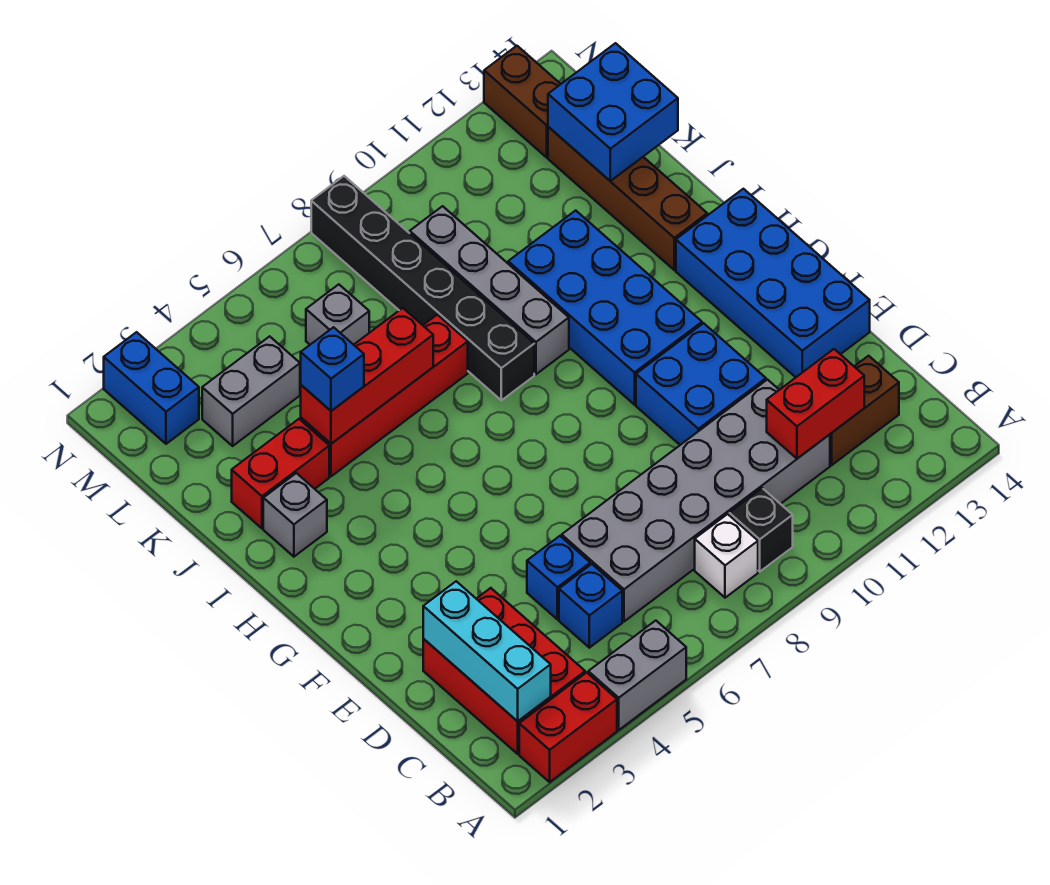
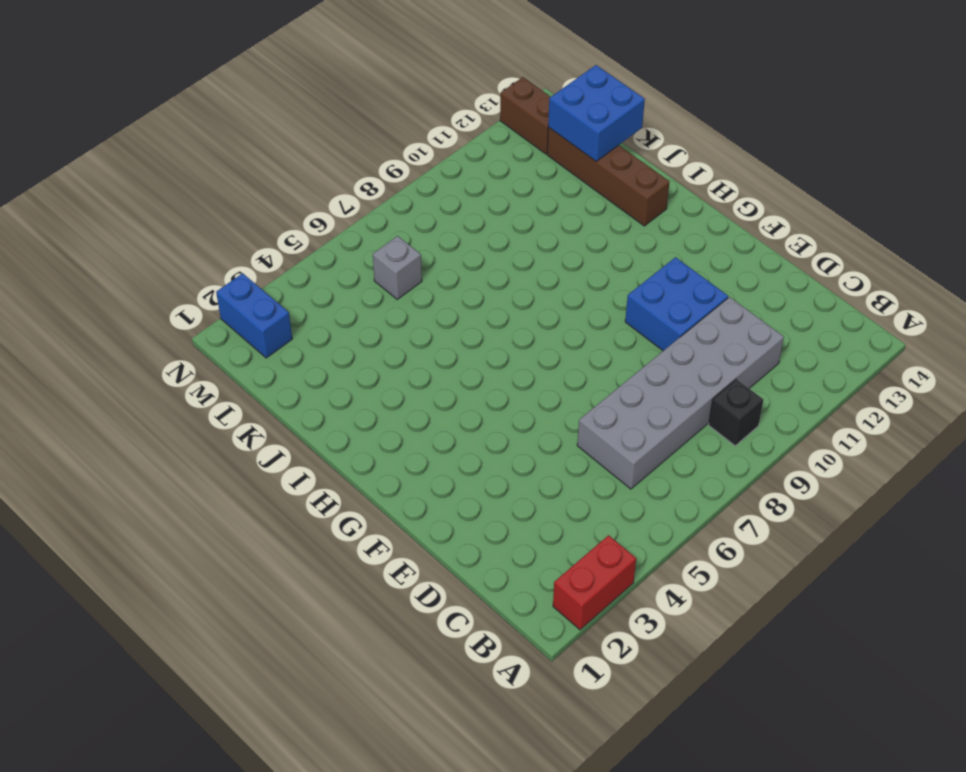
none -> grey brick A4:A5 level 1
none -> red brick B2:D3 level 1
none -> white brick B8 level 1

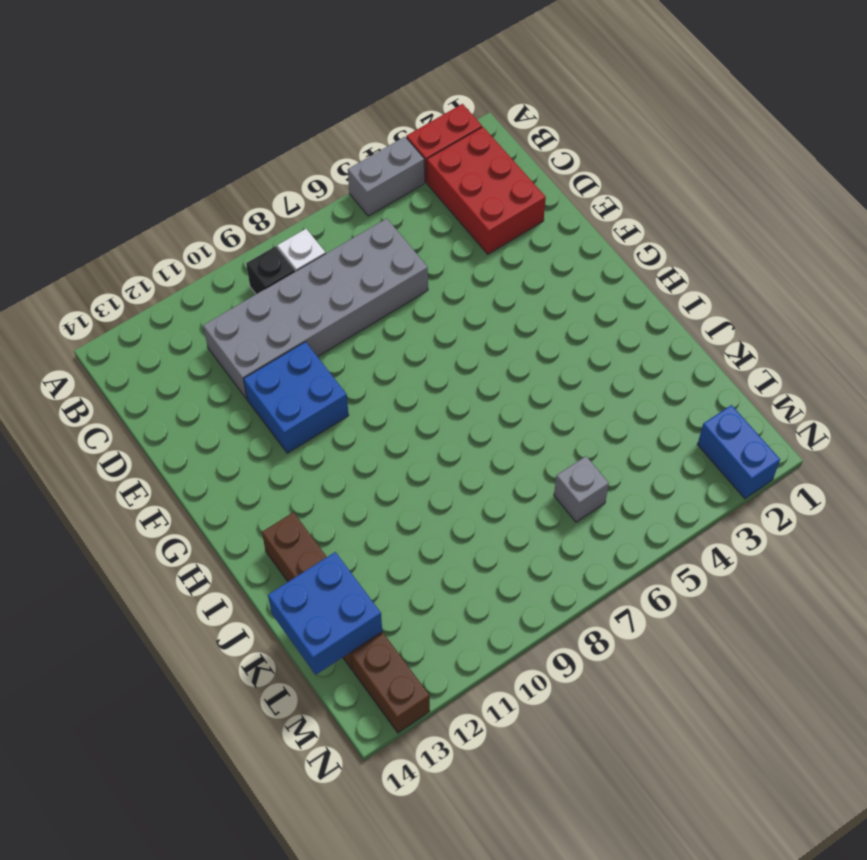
none -> blue brick C5 level 1
none -> brown brick C12:C13 level 1
none -> blue brick D5 level 1

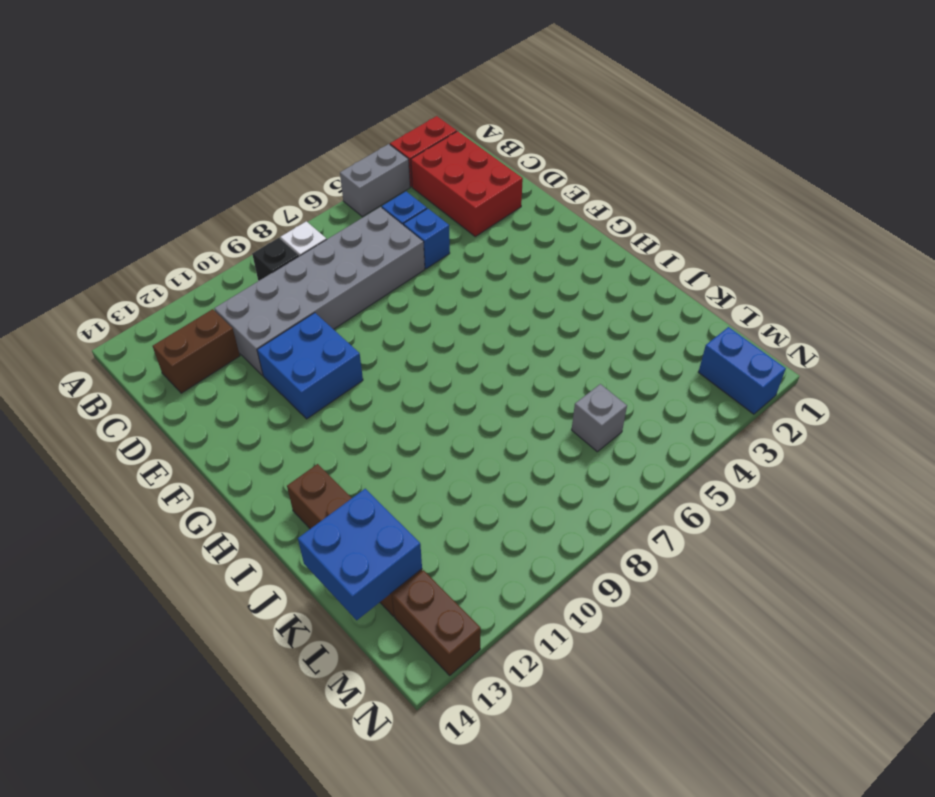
none -> blue brick E13:H14 level 1
none -> blue brick G10:J11 level 1
none -> grey brick I2 level 1

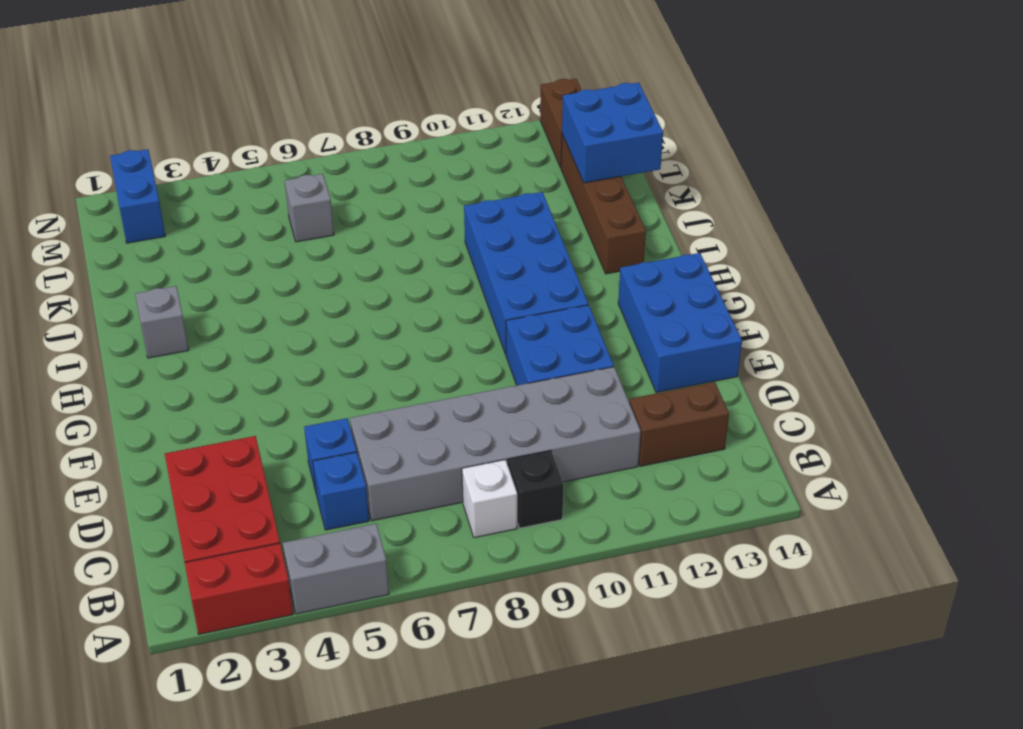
blue brick E13:G14 level 1 -> blue brick E13:H14 level 1
none -> black brick I8:N8 level 1
none -> grey brick I9:L9 level 1
none -> red brick J2:J3 level 1

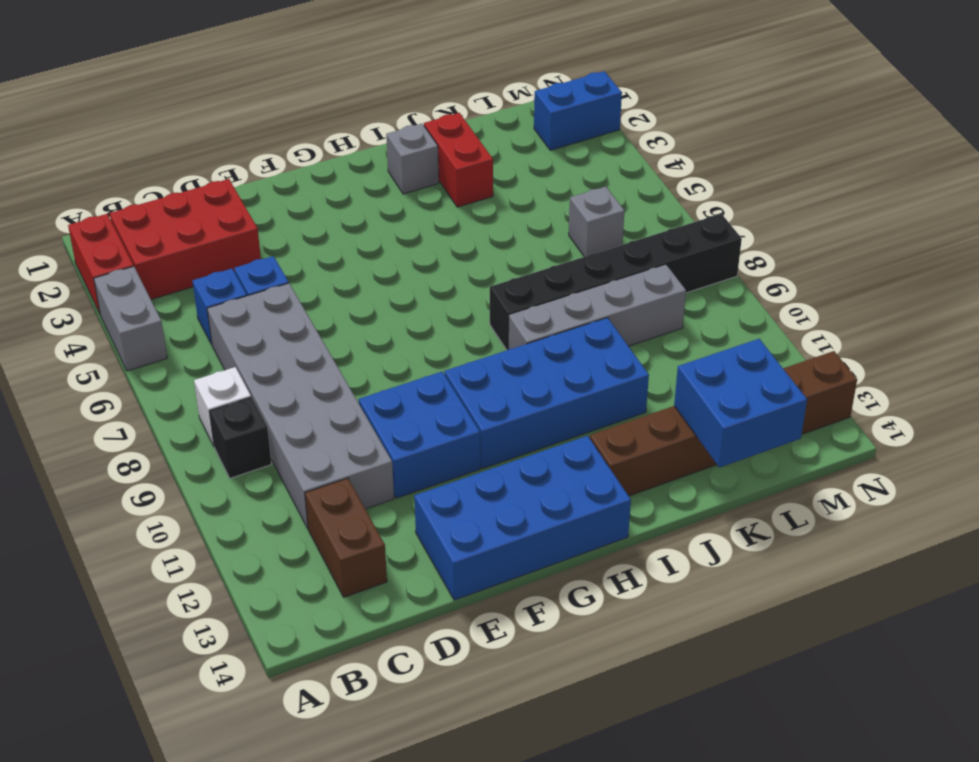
none -> red brick J4:J7 level 1
none -> grey brick L3:L4 level 1
none -> cyan brick B2:D2 level 2

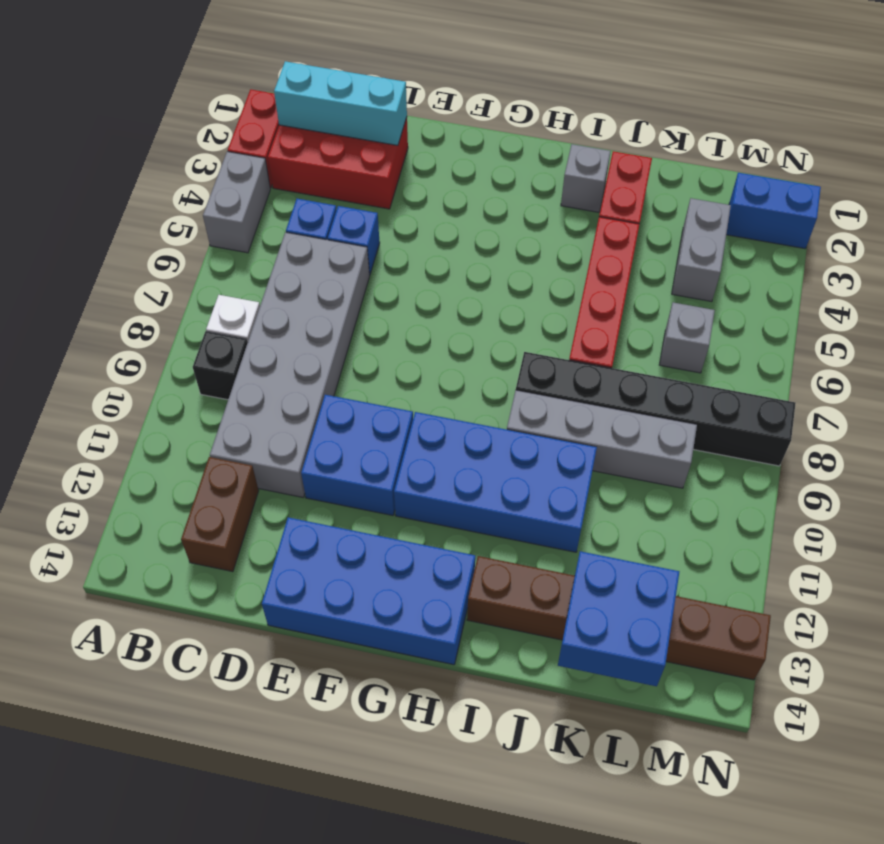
none -> red brick C11:C12 level 2
none -> red brick J4:J6 level 2
none -> blue brick J4 level 3

